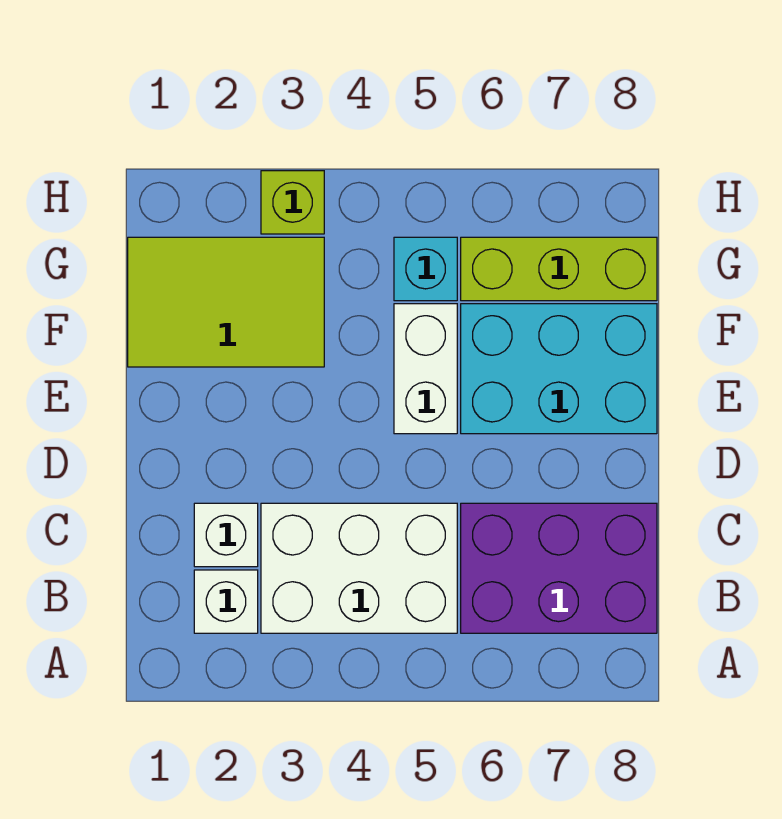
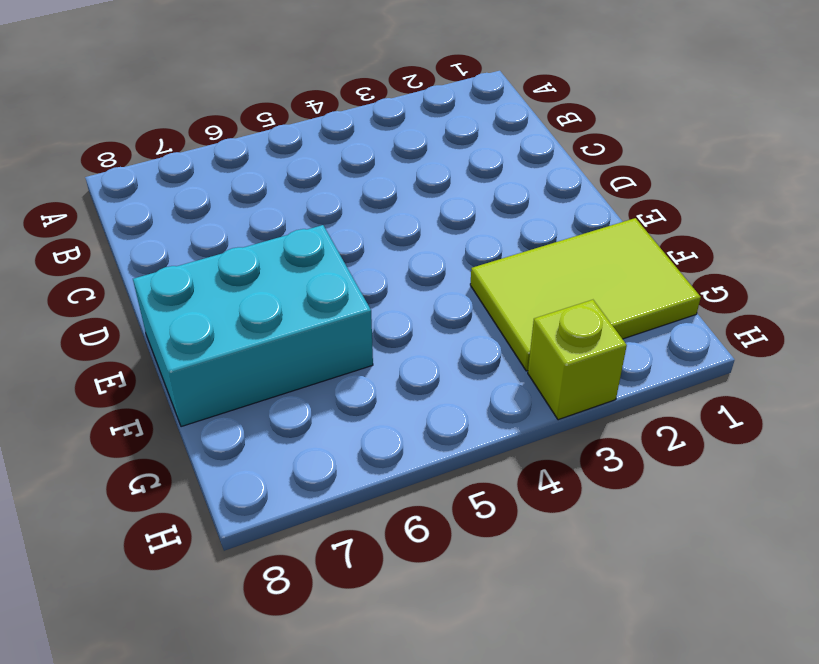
none -> white brick B2 level 1
none -> white brick B3:C5 level 1

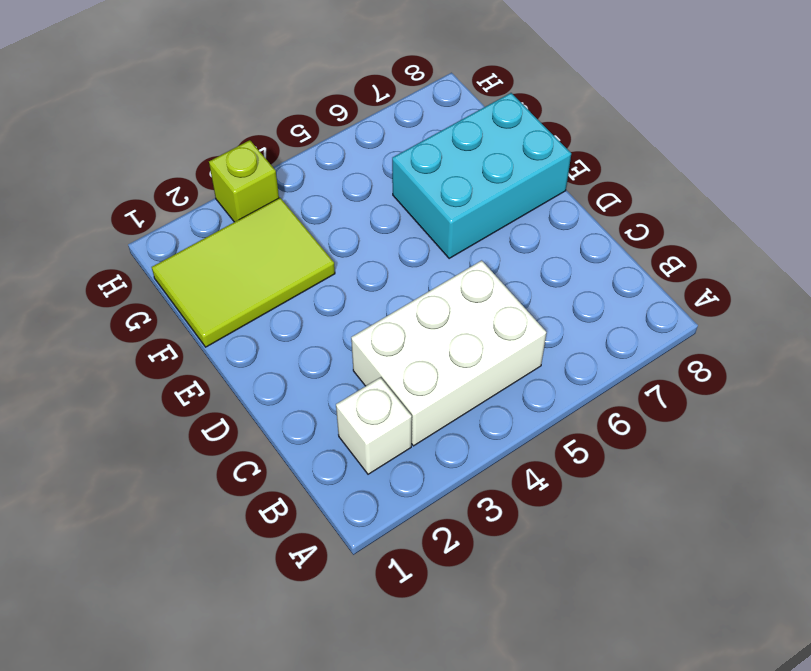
none -> purple brick B6:C8 level 1
none -> white brick C2 level 1

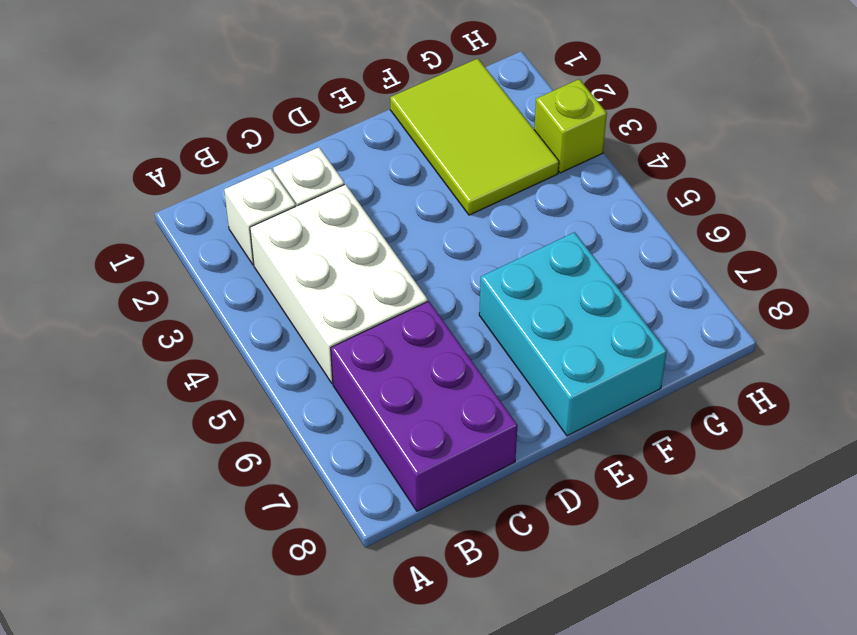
none -> white brick E5:F5 level 1
none -> cyan brick G5 level 1

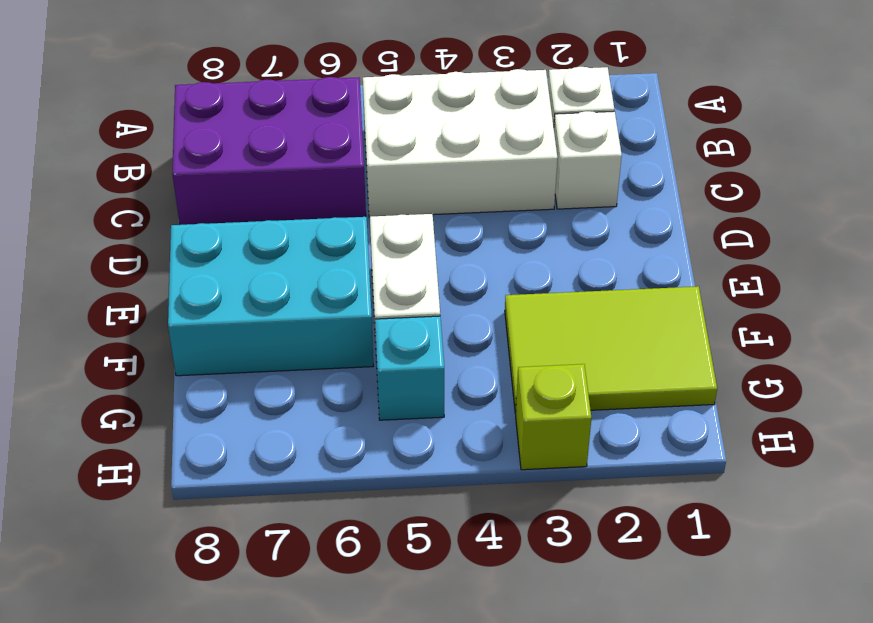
none -> lime brick G6:G8 level 1

